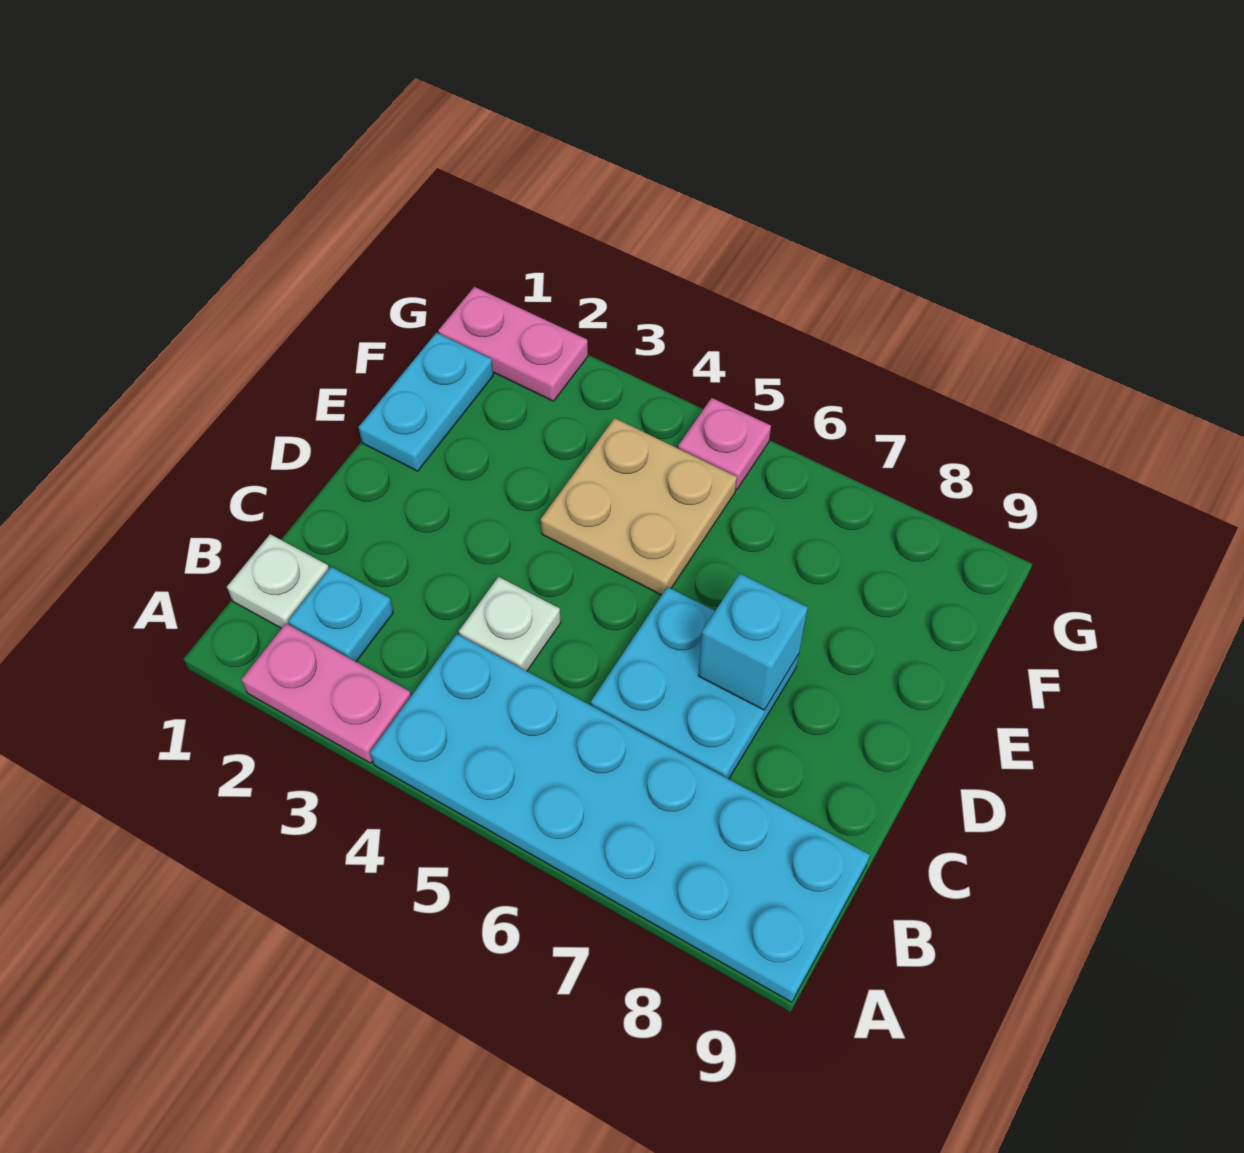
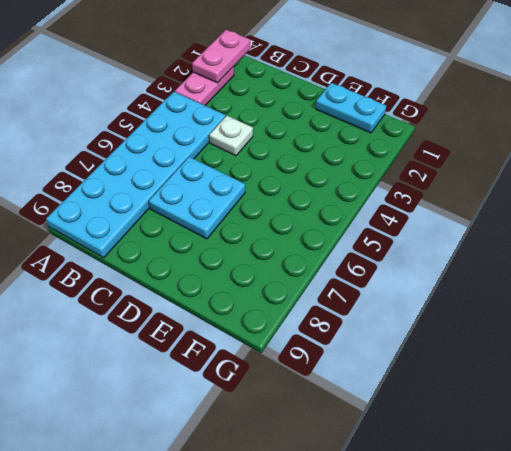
pink plate A1:A2 level 2 -> pink plate G1:G2 level 1
none -> white plate B1 level 1
none -> cyan plate B2 level 1

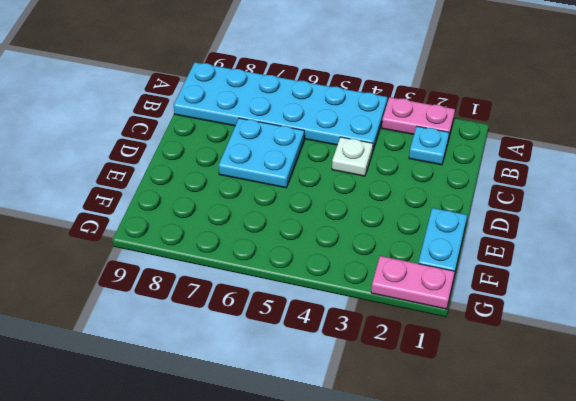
none -> white plate B1 level 1
none -> tan plate E4:F5 level 1

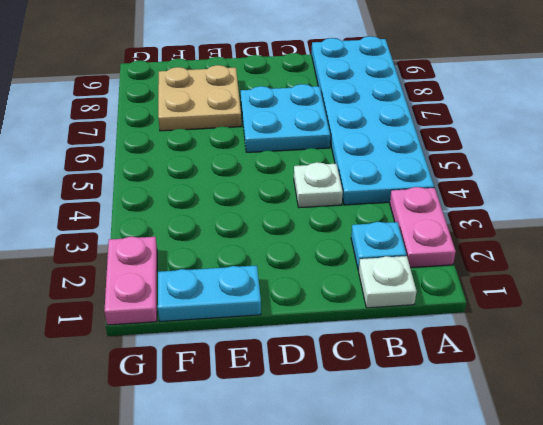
tan plate E7:F8 level 1 -> tan plate E4:F5 level 1
none -> pink plate G5 level 1
none -> cyan brick D7 level 2

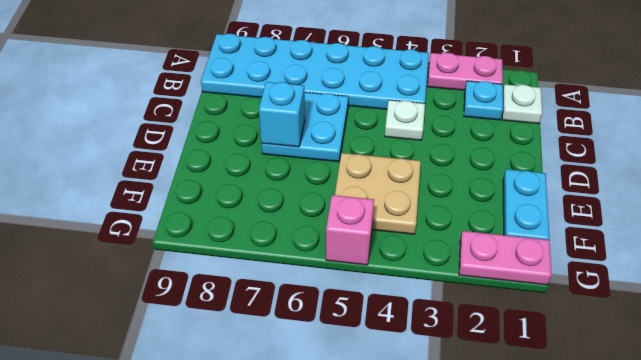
pink brick G5 level 1 -> pink plate G5 level 1

